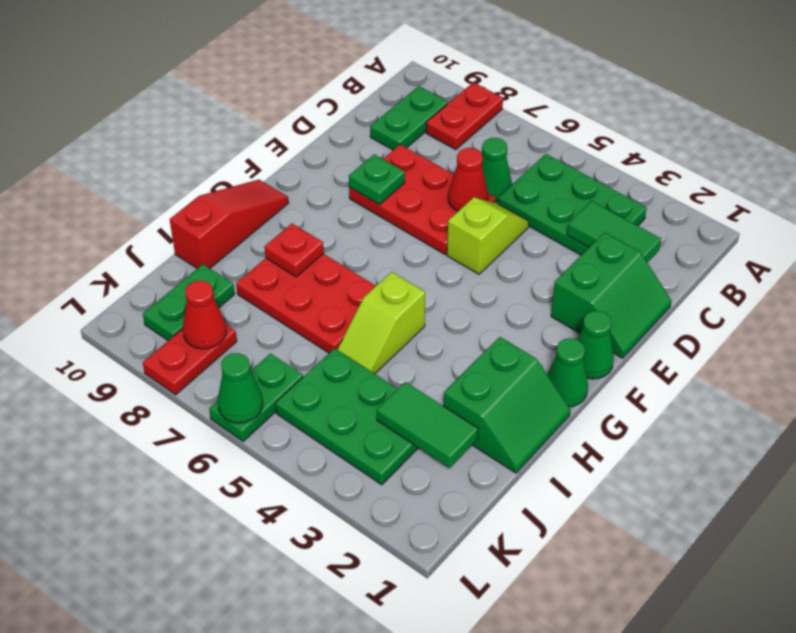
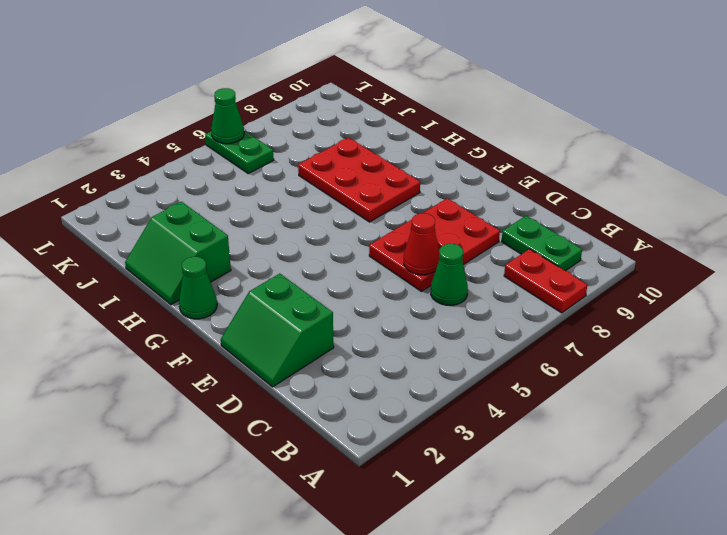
red plate G7:I8 level 1 -> red plate H6:I8 level 1
none -> green plate B3:C5 level 1
none -> lime slope D5:E5 level 1 top E
none -> green cone F1 level 1

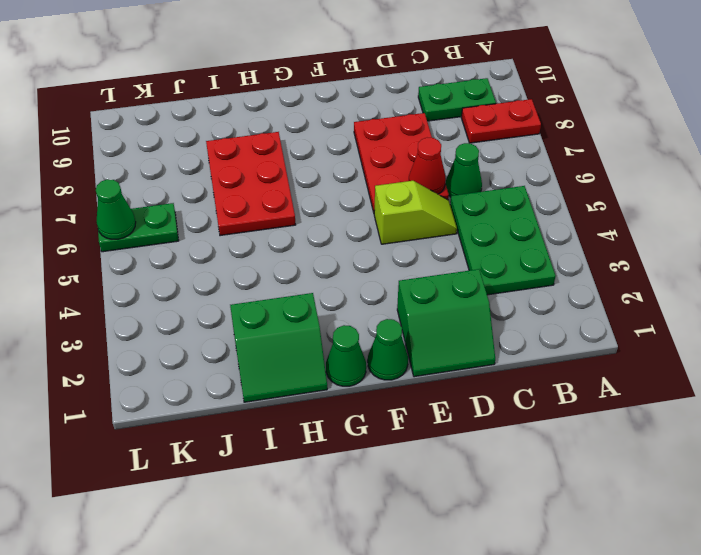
none -> red slope G10:I10 level 1 top I
none -> lime slope H5:I5 level 1 top H
none -> green plate J3:K5 level 1

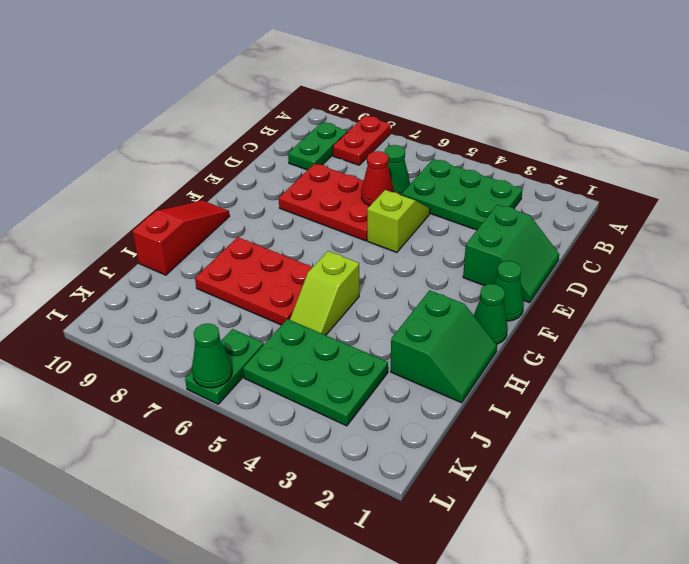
none -> green plate J9:K9 level 1
none -> red plate K8:L8 level 1
none -> green tile C2:C3 level 2

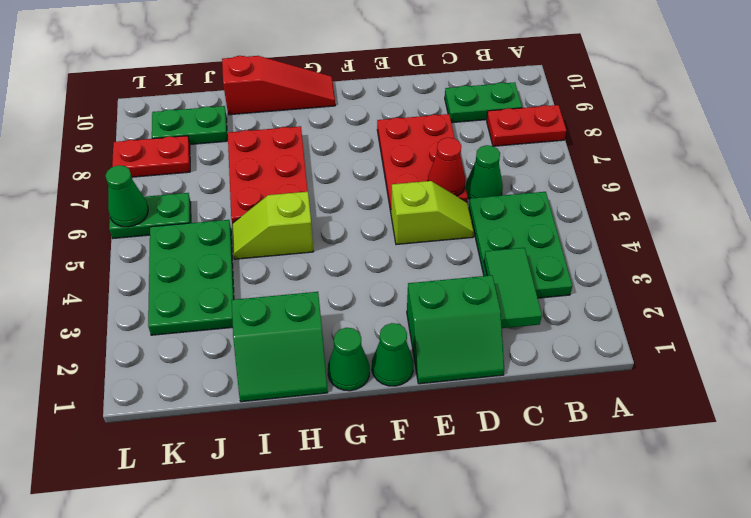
none -> green plate E8 level 2
none -> red plate H8 level 2
none -> green tile J2:J3 level 2

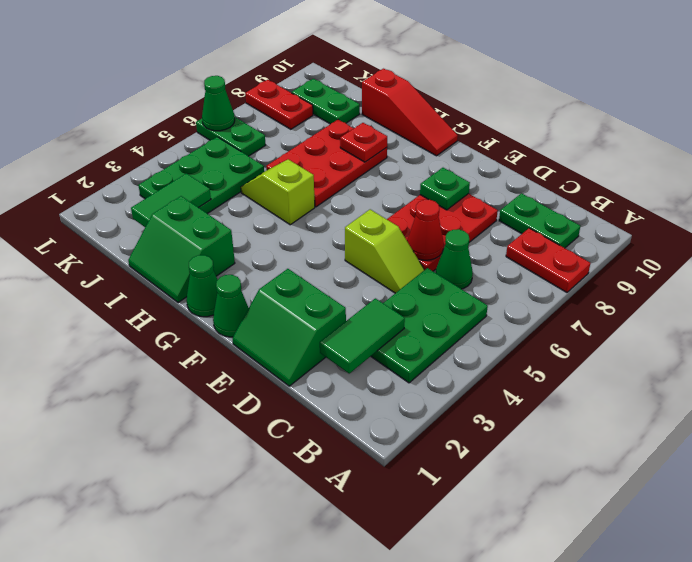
none -> red cone K8 level 2

